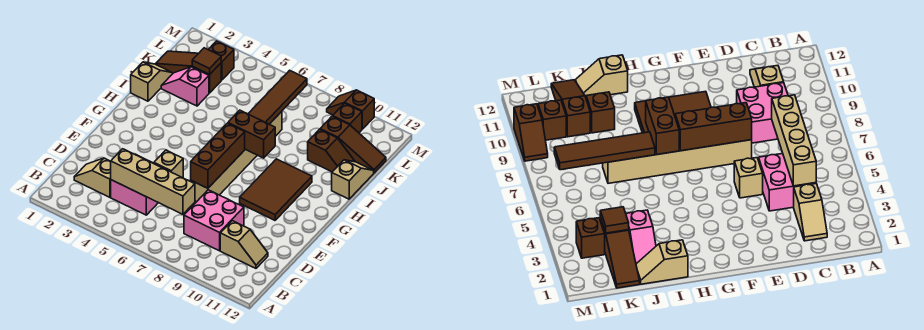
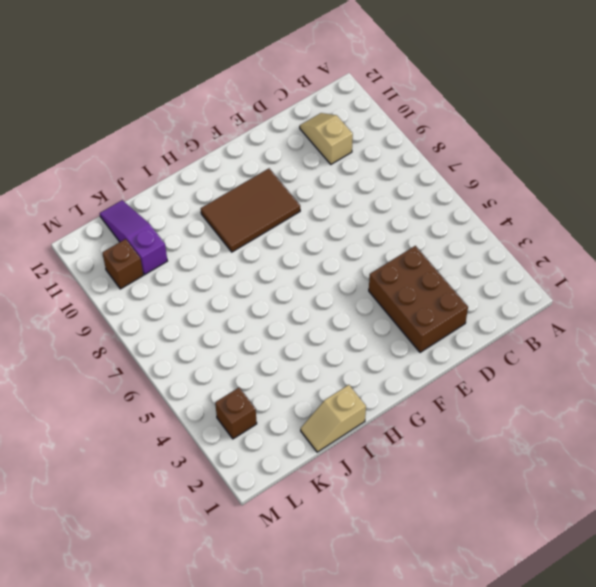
brown brick D2:E4 level 1 -> pink brick C4:D5 level 1
purple slope K10:K12 level 1 top 10 -> brown slope K10:K12 level 1 top 10
none -> tan slope C2:C3 level 1 top 3
none -> pink brick C8:D9 level 1
none -> tan brick E5 level 1

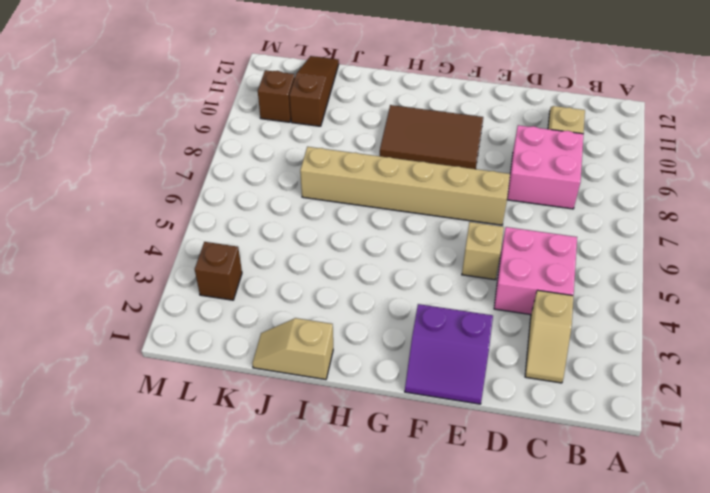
purple slope E1:F2 level 1 top 2 -> none
none -> tan slope I12:J12 level 1 top I
none -> pink slope J2:J3 level 1 top 3
none -> brown slope J10:J11 level 1 top 10

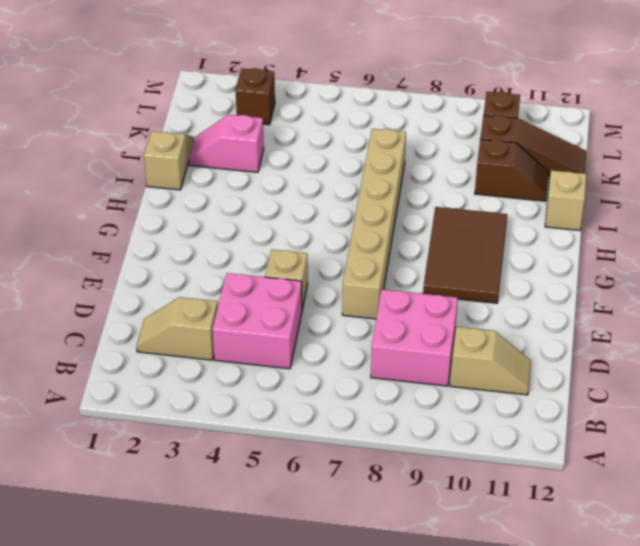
none -> brown slope K1:K3 level 1 top 3
none -> brown slope M9:M10 level 1 top 10
none -> tan brick C4:C7 level 2

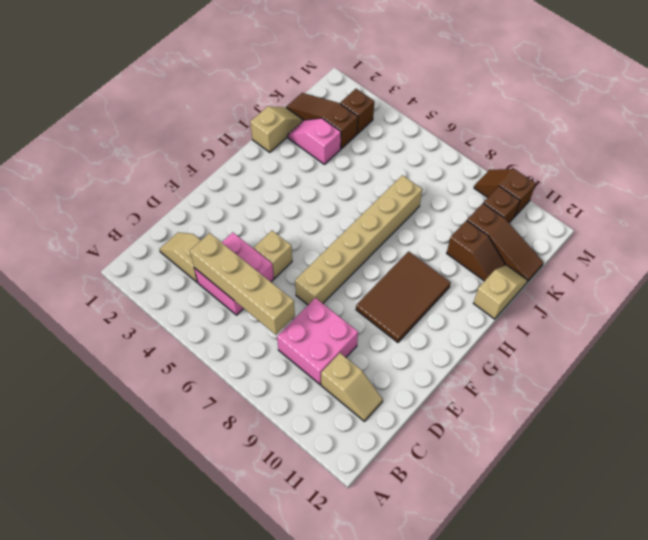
none -> brown brick E7:G7 level 2
none -> brown brick H7:H8 level 2
none -> brown tile I7:L7 level 2

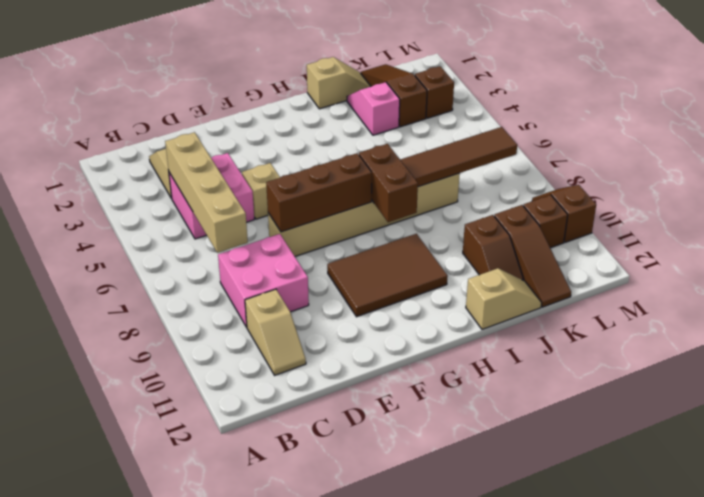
none -> brown tile K3 level 2

